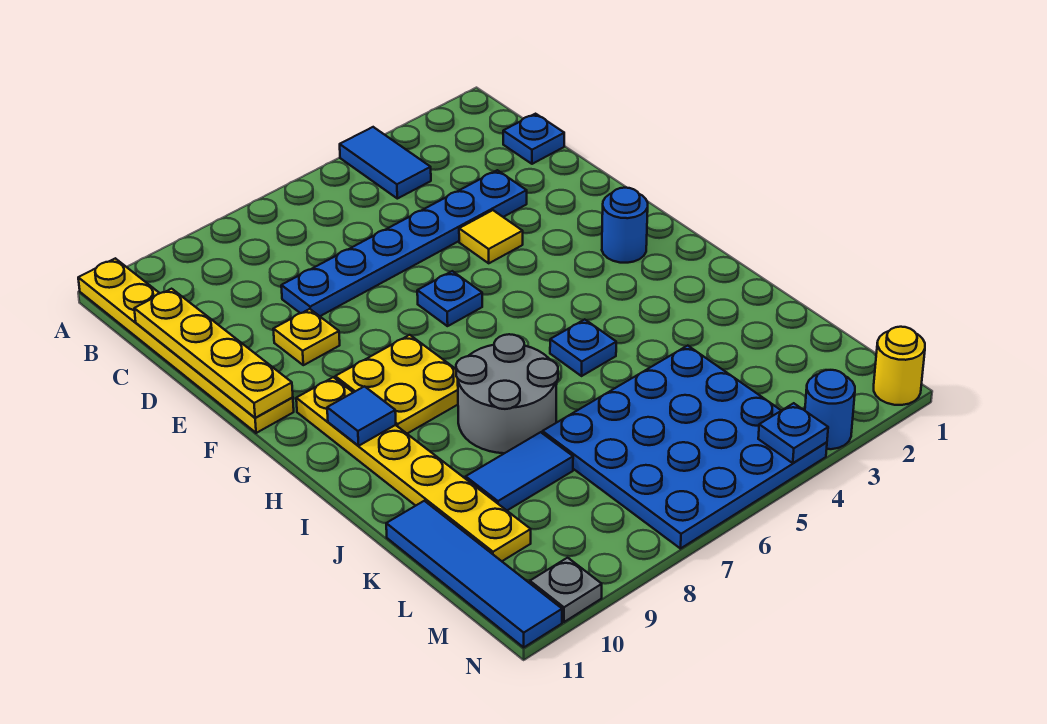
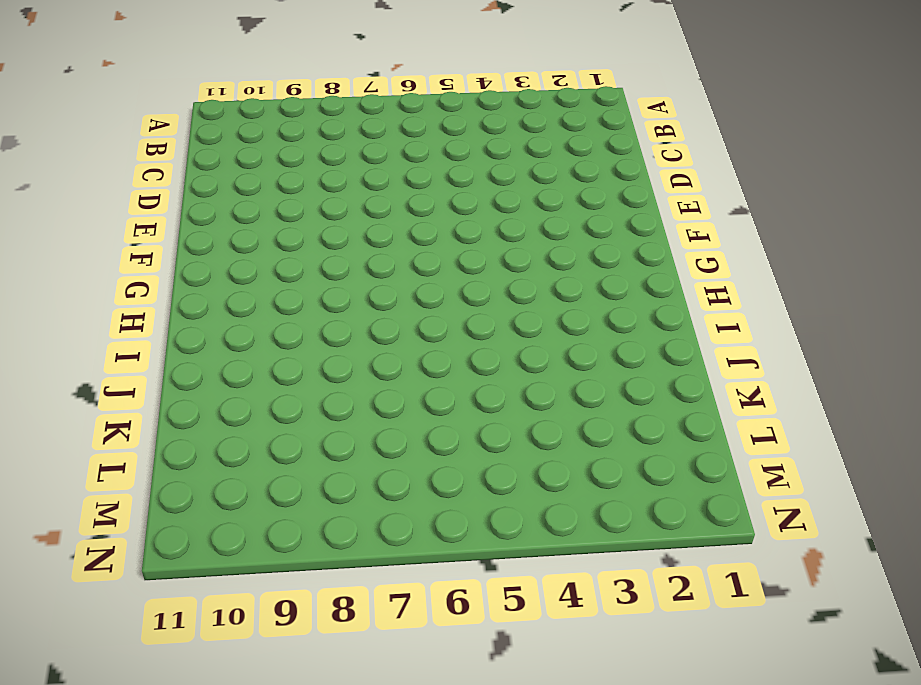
none -> blue tile A4:B4 level 1
none -> yellow plate A11:F11 level 1
none -> blue plate C1 level 1

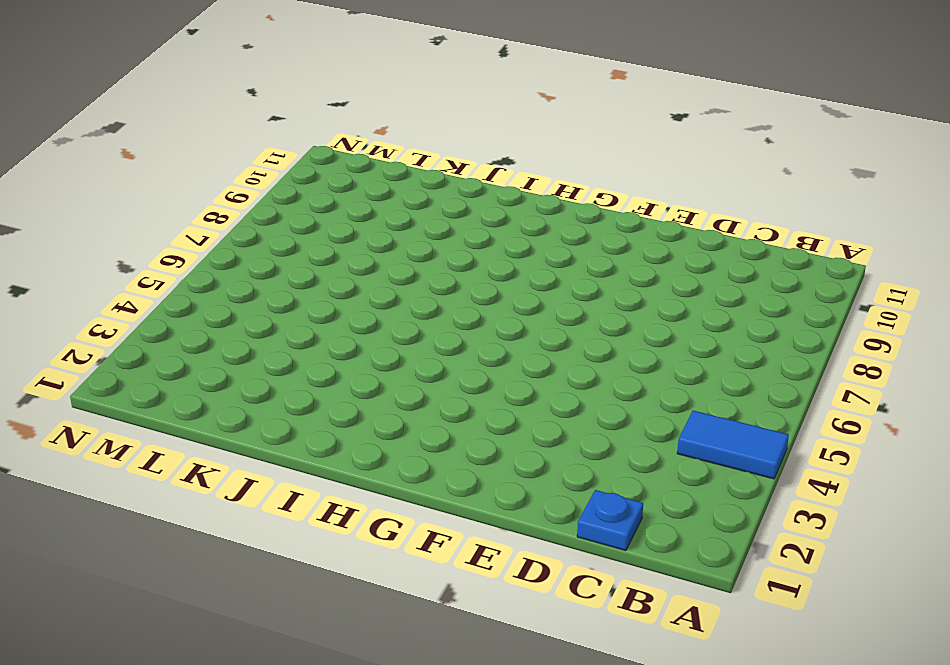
none -> yellow plate A11:F11 level 1
none -> blue plate D3:D8 level 1
none -> yellow tile E4 level 1

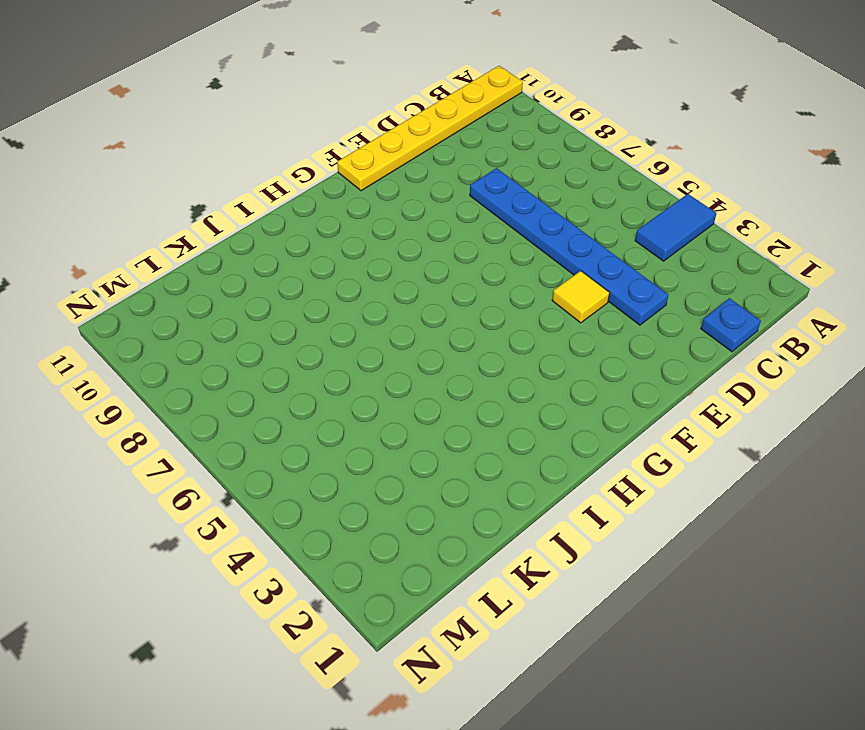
none -> yellow plate E9 level 1
none -> blue plate F6 level 1
none -> blue round brick G2 level 1

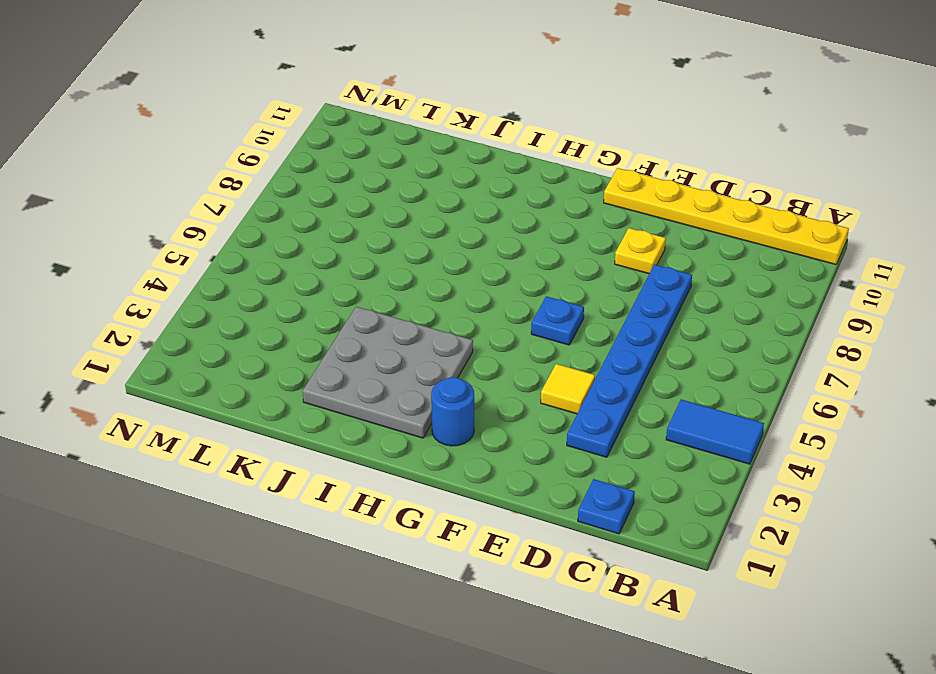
grey plate H2:J4 level 1 -> none
none -> yellow plate G8:H9 level 1
none -> yellow plate G10:L10 level 1
none -> blue plate I5 level 1

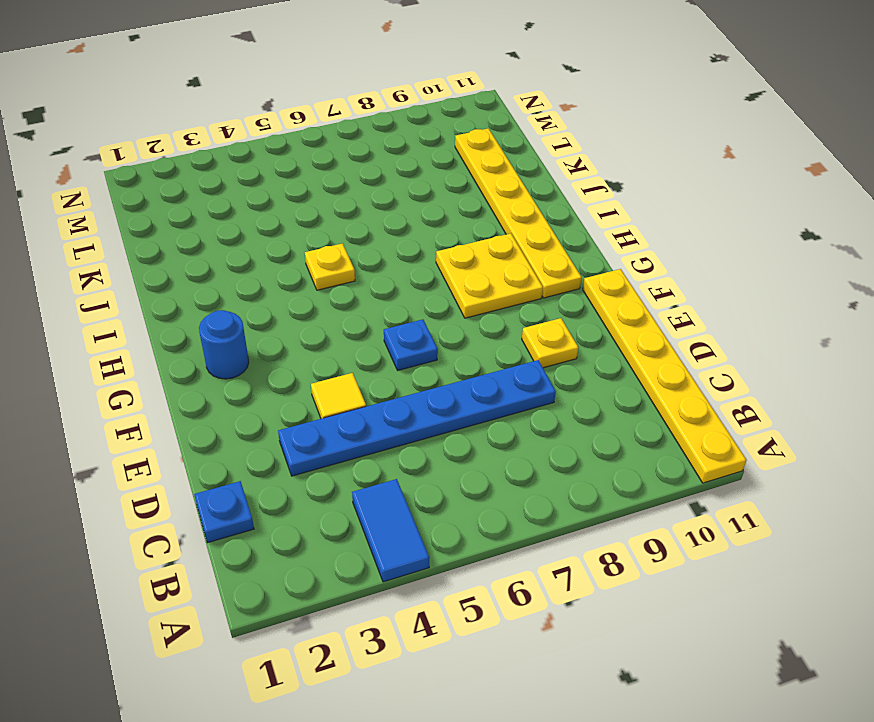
yellow plate I5 level 1 -> blue plate I5 level 1
none -> grey round brick I7:J8 level 1
none -> blue plate K4:N7 level 1
none -> blue tile K8:K9 level 1

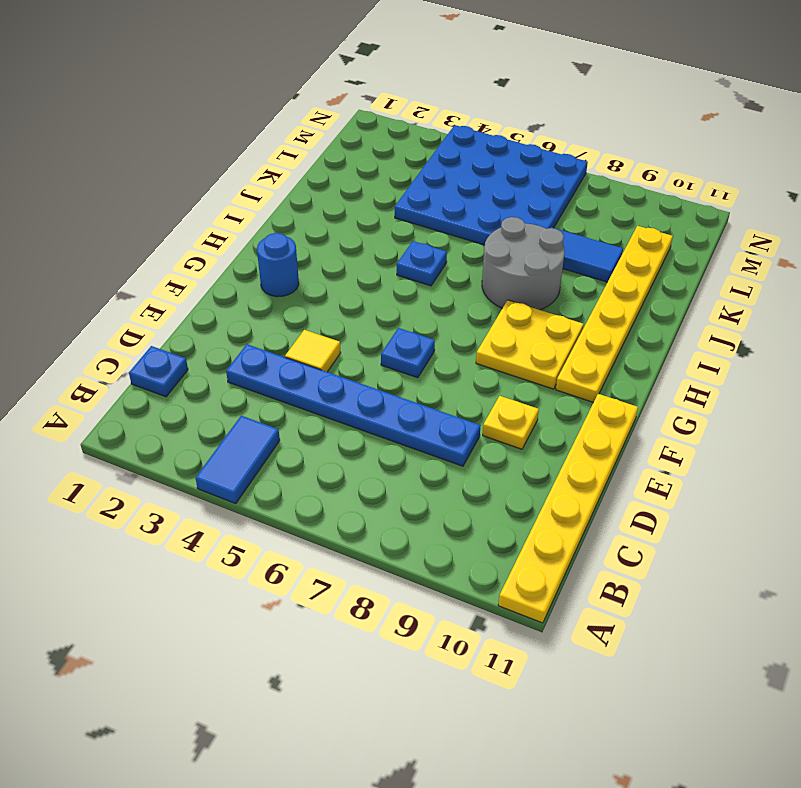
none -> blue tile K11:N11 level 1
none -> yellow round brick N1 level 1
none -> blue round brick N3 level 1

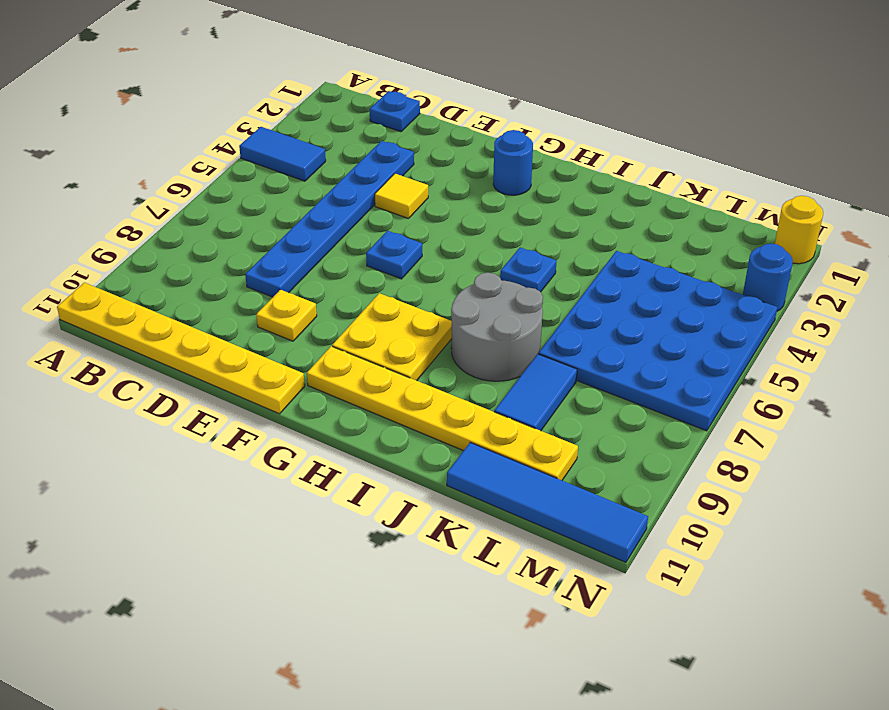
none -> grey plate N10 level 1
none -> yellow plate C11:F11 level 2
none -> blue tile H10 level 2

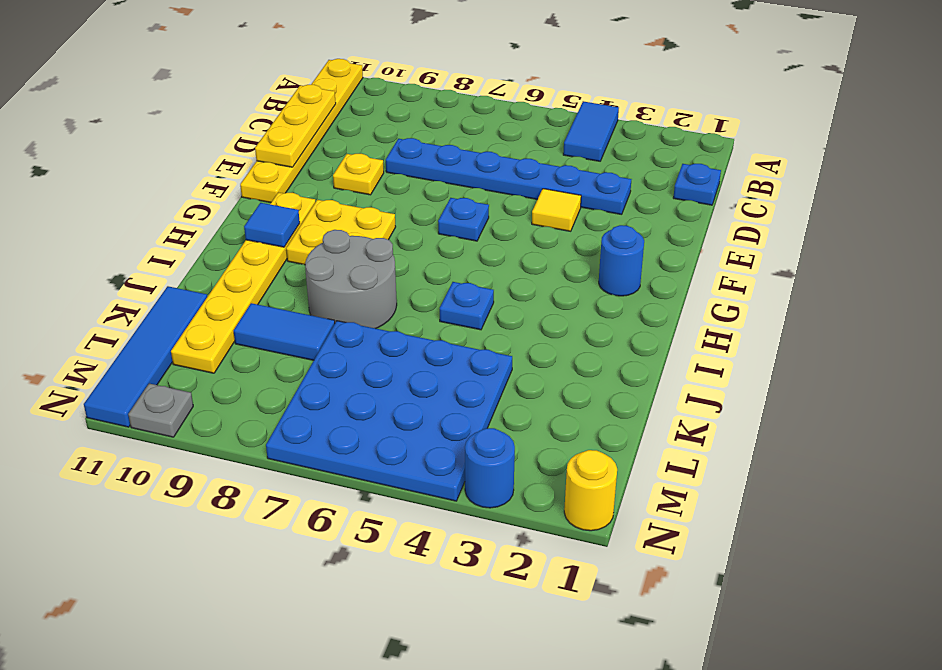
yellow plate C11:E11 level 2 -> yellow plate C11:F11 level 2
none -> blue plate N4 level 2

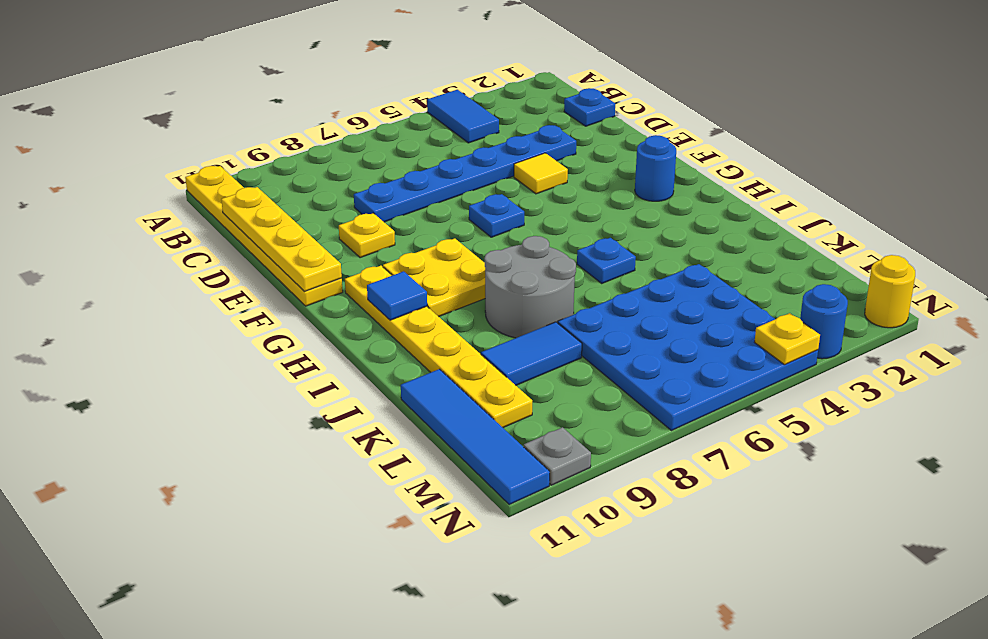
yellow plate N4 level 2 -> blue plate N4 level 2

